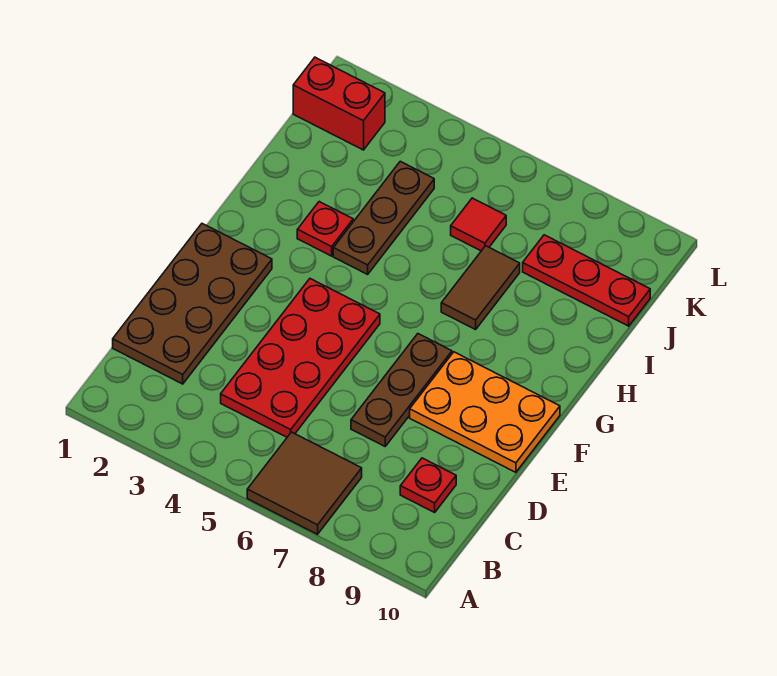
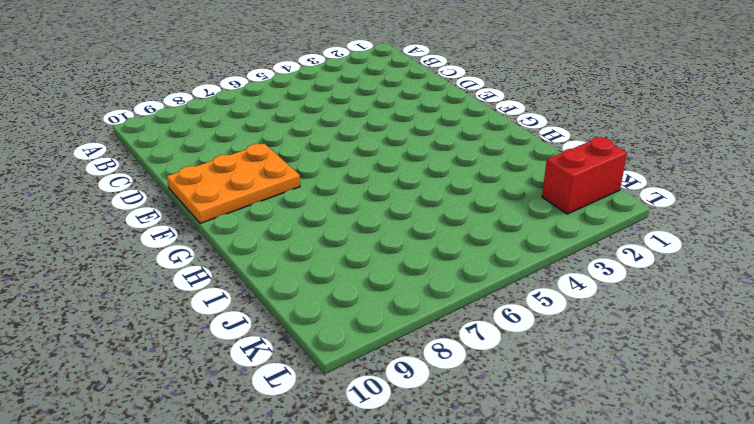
none -> brown tile A6:B7 level 1
none -> brown plate C1:F2 level 1
none -> red plate C4:F5 level 1

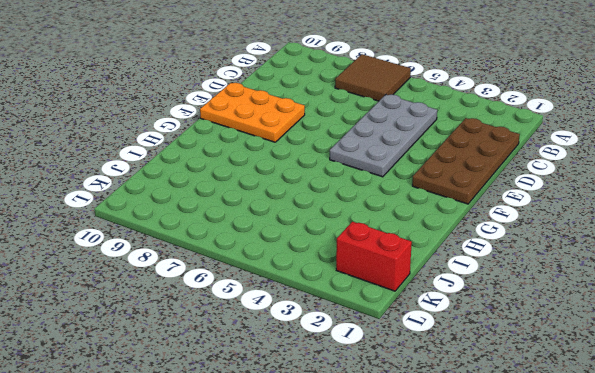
grey plate C4:F5 level 1 -> red plate C4:F5 level 1
none -> red plate C9 level 1
none -> brown plate D7:F7 level 1
none -> red plate H3 level 1

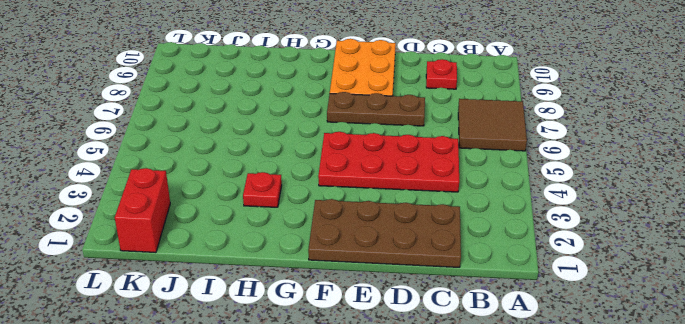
none -> brown plate H4:J4 level 1
none -> brown tile H7:I7 level 1
none -> red tile J6 level 1

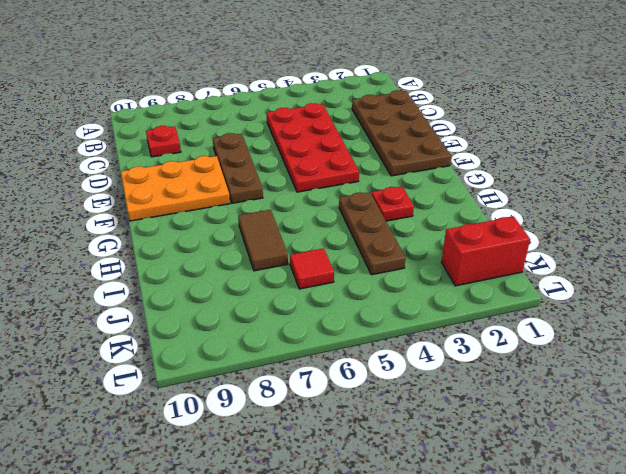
none -> brown tile A6:B7 level 1
none -> red plate J8:J10 level 1

